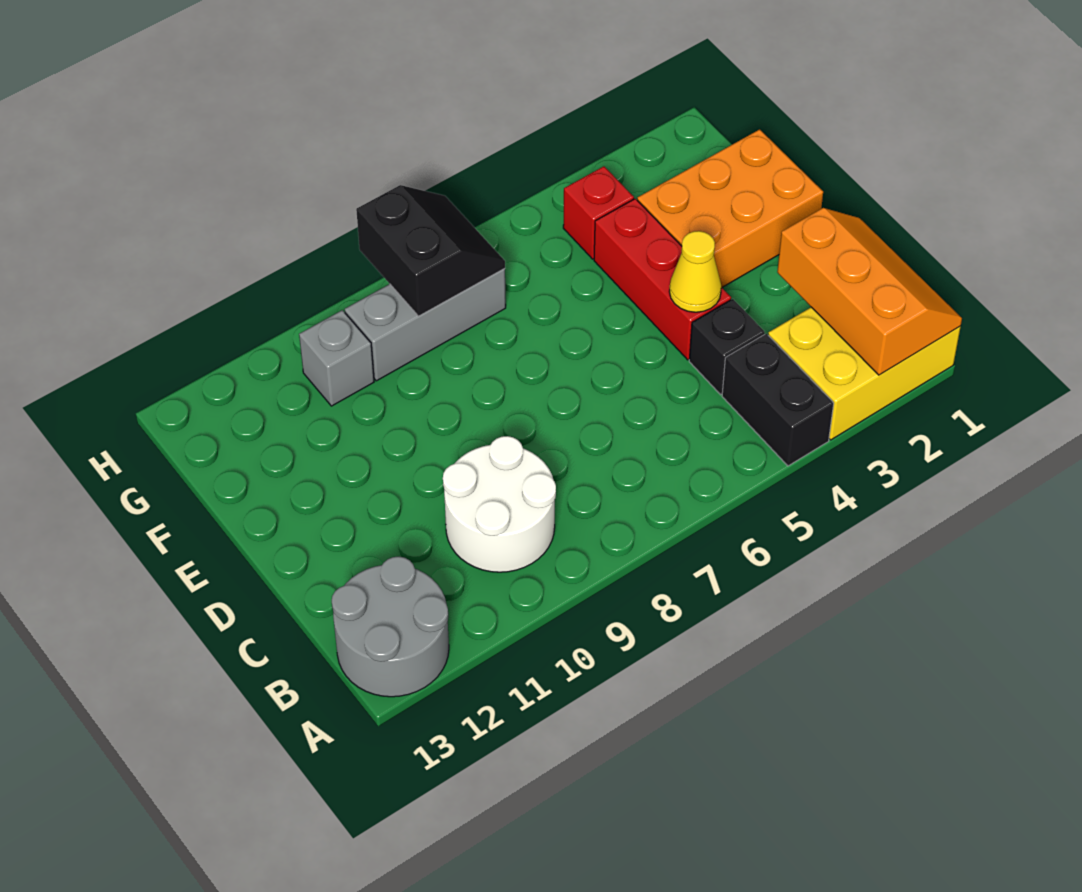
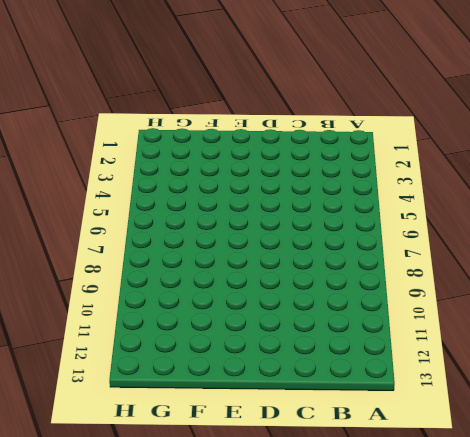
none -> yellow brick A1:B3 level 1
none -> black brick A4:B4 level 1
none -> grey round brick A12:B13 level 1

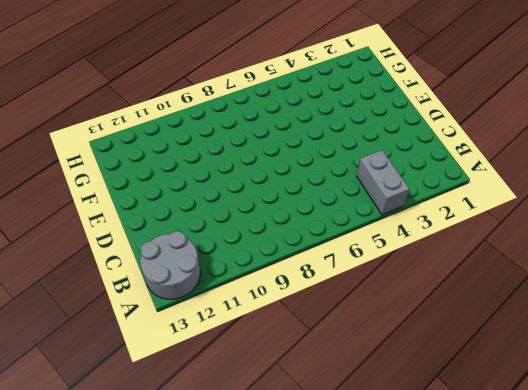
grey brick A4:B4 level 1 -> black brick A4:B4 level 1
none -> yellow brick A1:B3 level 1
none -> white round brick B9:C10 level 1
none -> black brick C4 level 1

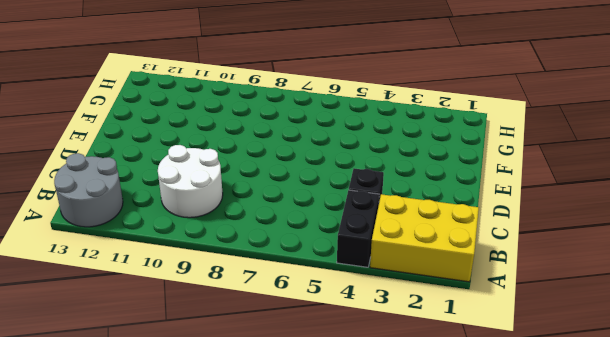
none -> red brick D4:F4 level 1
none -> orange brick E1:F3 level 1
none -> red brick G4 level 1

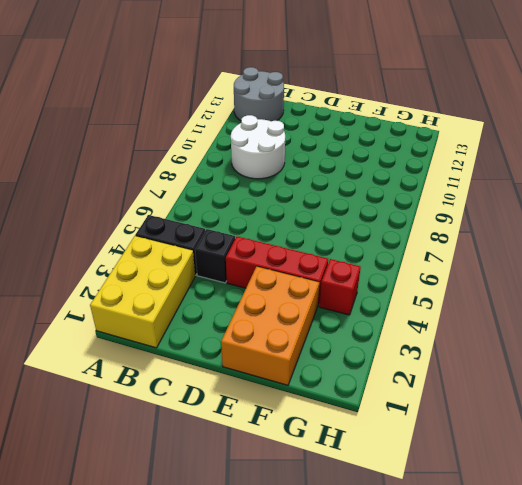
none -> grey brick G7:G9 level 1
none -> grey brick G10 level 1
none -> orange slope A1:C2 level 2 top 2

